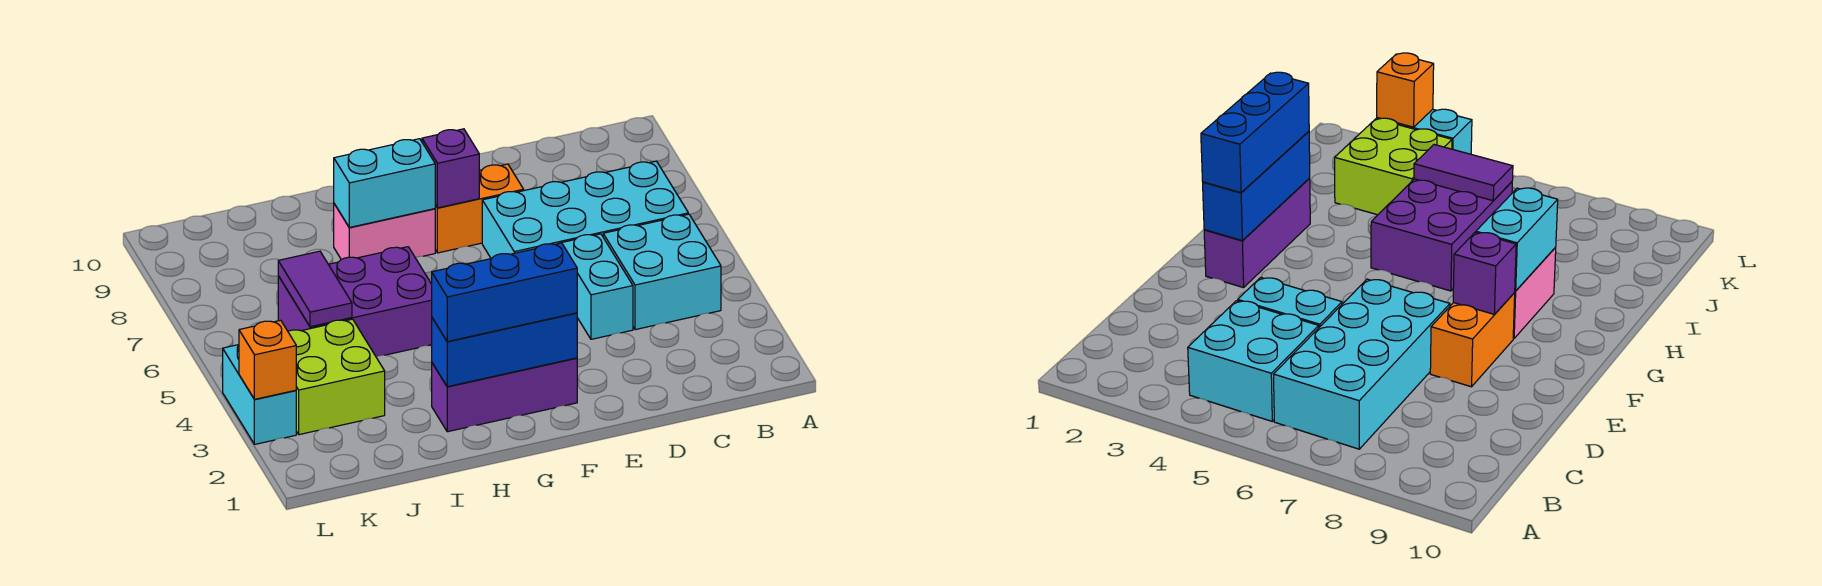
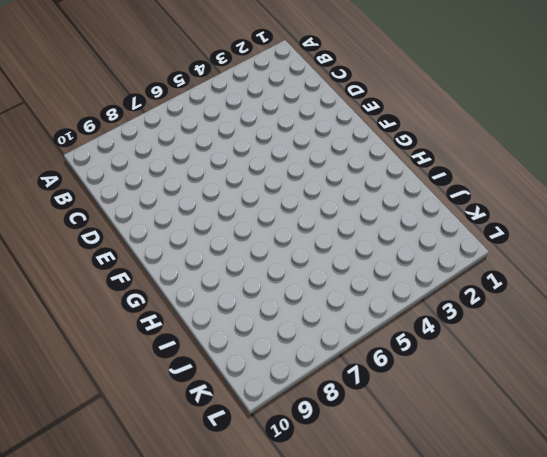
none -> cyan brick B4:C5 level 1
none -> cyan brick B6:E7 level 1
none -> cyan brick D4:D5 level 1

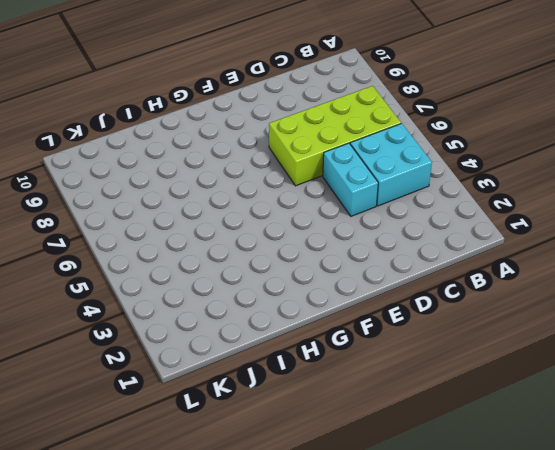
lime brick B6:E7 level 1 -> cyan brick B6:E7 level 1
none -> orange brick E8:F8 level 1
none -> purple brick F2:H2 level 1
none -> pink brick G8:H8 level 1

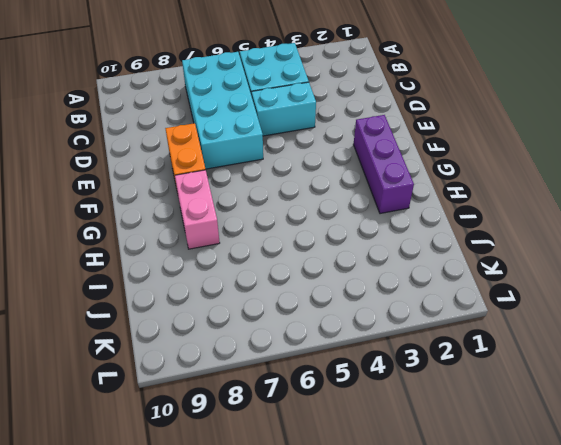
none -> purple brick H5:J6 level 1
none -> lime brick J3:K4 level 1
none -> cyan brick L3:L4 level 1

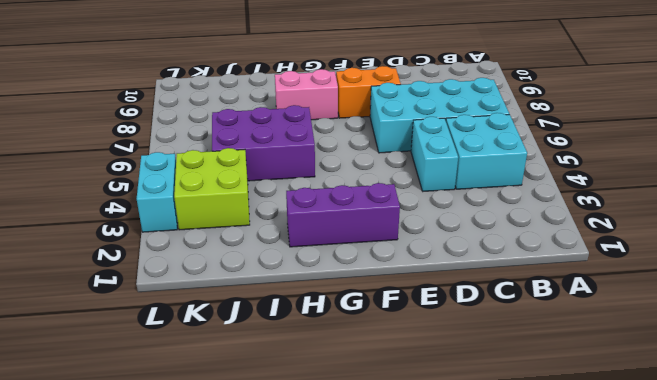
none -> blue brick F2:H2 level 2
none -> purple brick F8 level 2
none -> cyan brick G8:H8 level 2

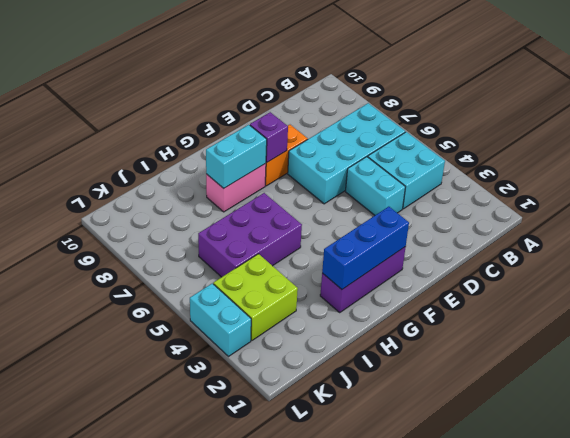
none -> purple tile J5:J6 level 2
none -> orange brick L3 level 2
none -> blue brick F2:H2 level 3

